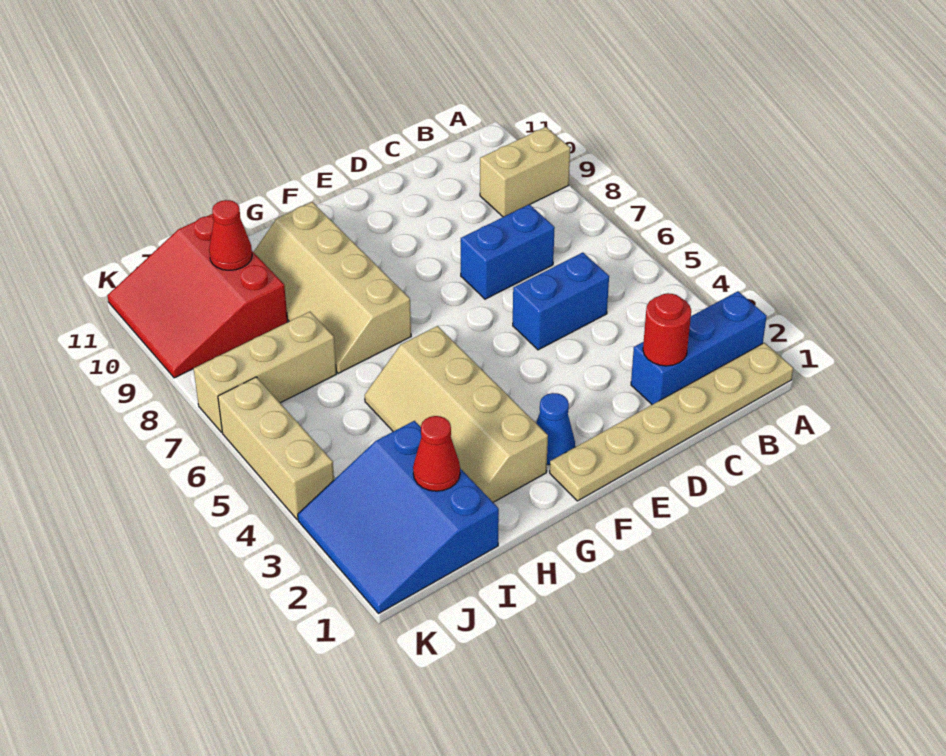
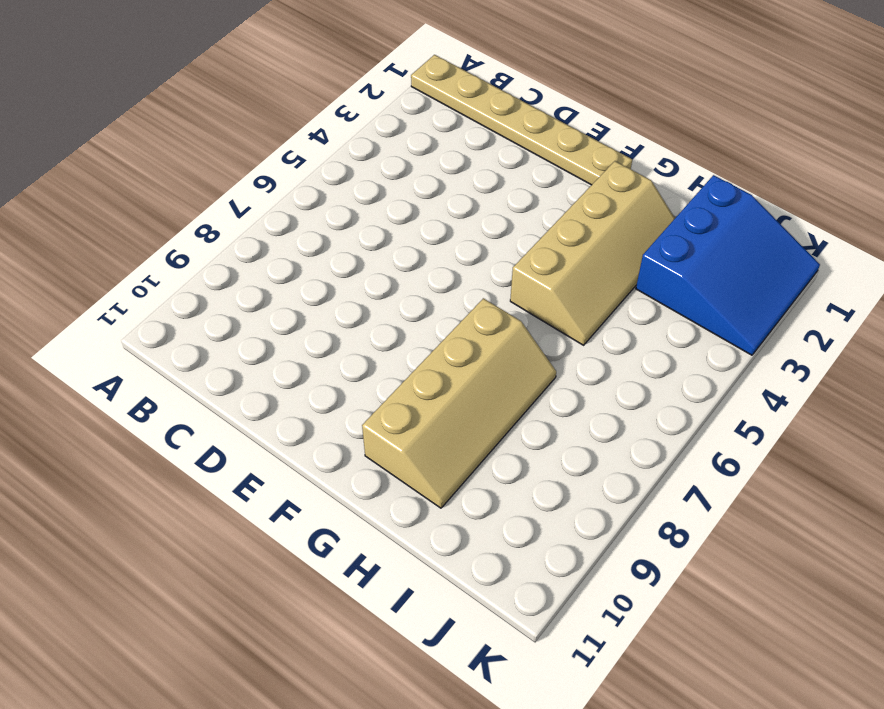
none -> blue brick A2:C2 level 1
none -> tan brick A9:B9 level 1
none -> blue brick C5:D5 level 1

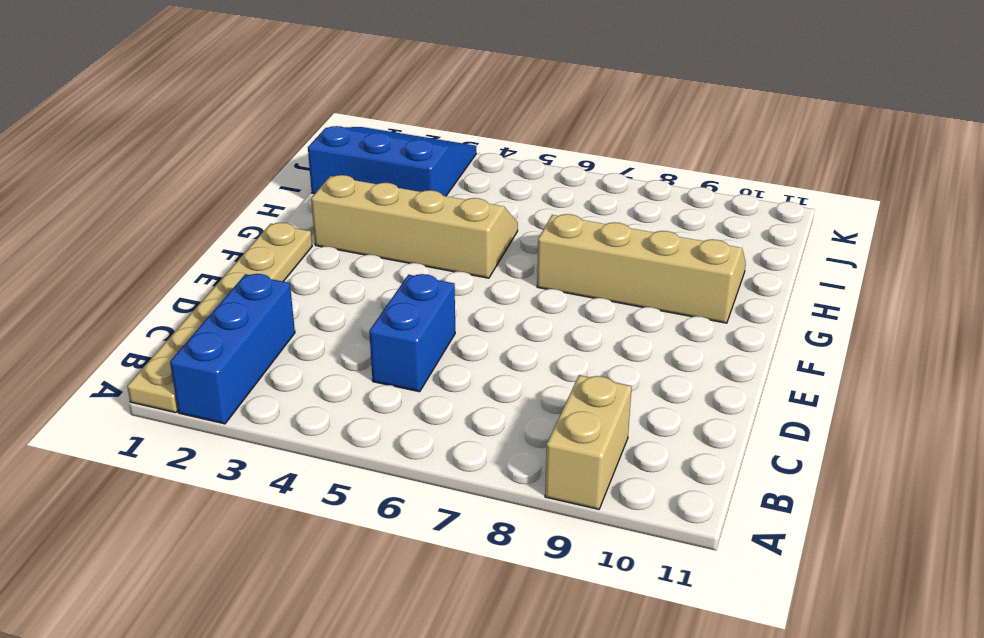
none -> blue brick C7:D7 level 1
none -> blue cone F2 level 1
none -> tan brick I7:K7 level 1

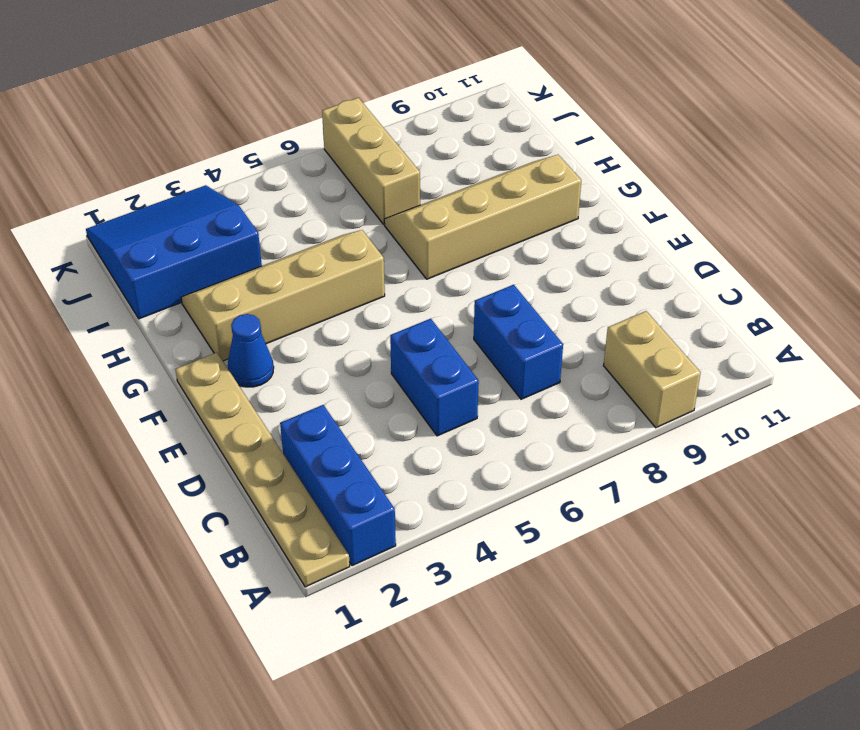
none -> red slope I9:K11 level 1 top I
none -> tan brick K4:K6 level 1
none -> red round brick C2 level 2

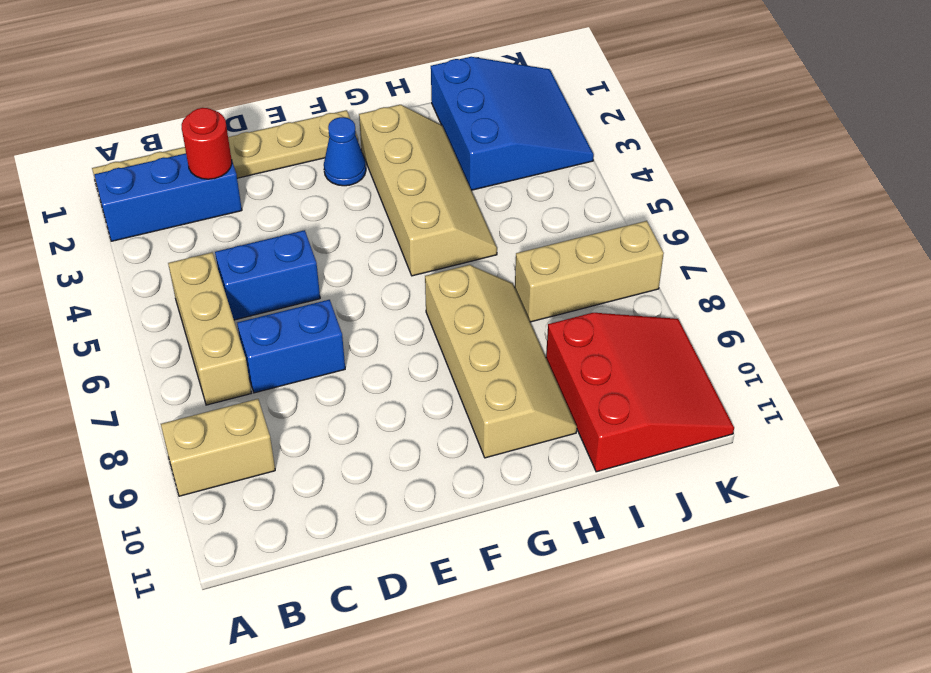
tan brick B5:B7 level 1 -> tan brick K4:K6 level 1
none -> red cone I2 level 2
none -> red cone I10 level 2

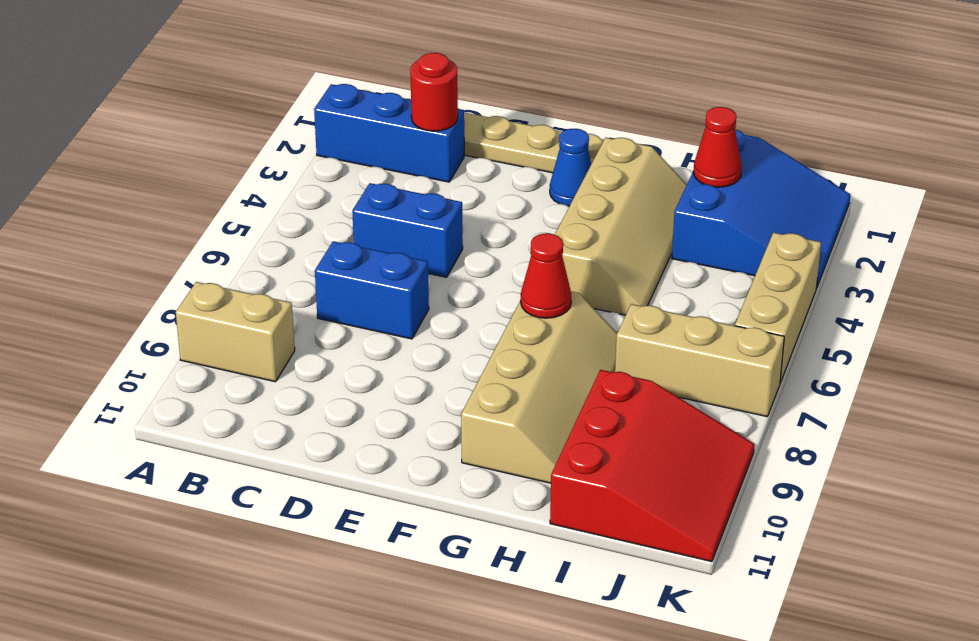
red cone G7 level 2 -> red cone I10 level 2

